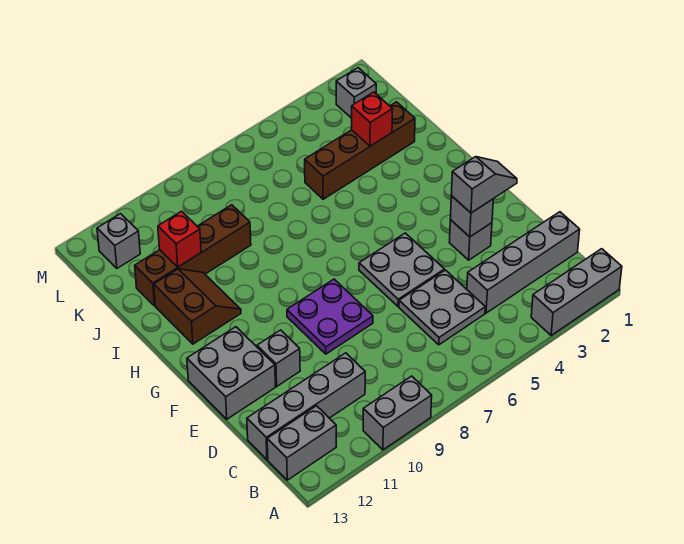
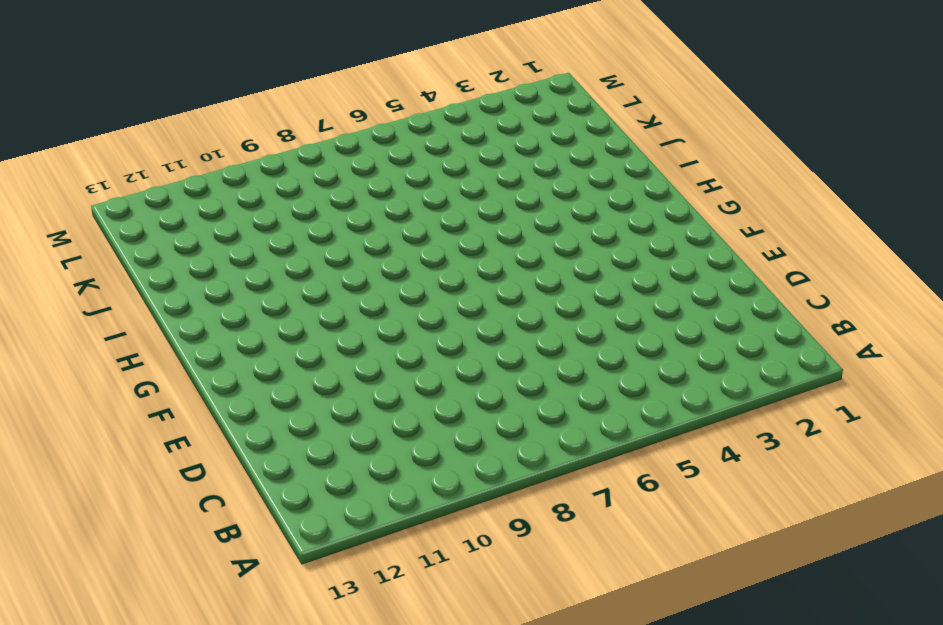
none -> grey brick A1:A3 level 1
none -> grey brick A9:A10 level 1
none -> grey brick B12:B13 level 1

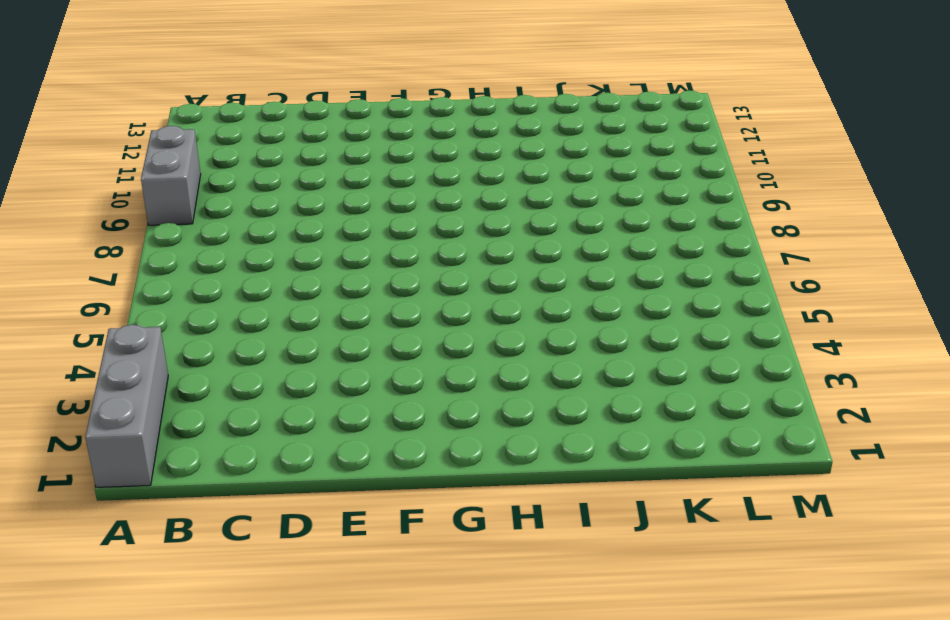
none -> grey brick B12:B13 level 1
none -> grey brick C1:C4 level 1
none -> grey plate C5:D6 level 1

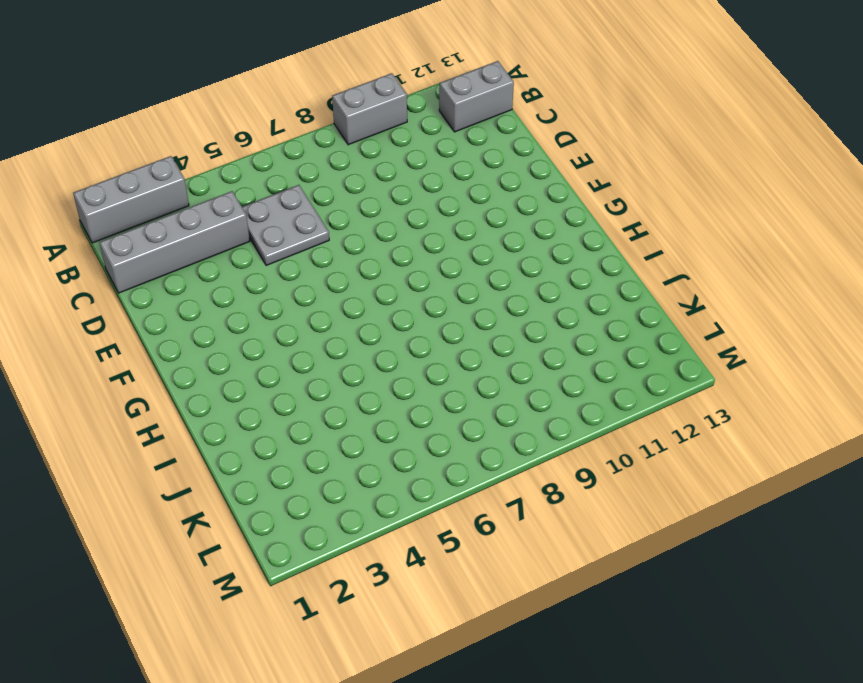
none -> grey brick C10:C13 level 1
none -> grey brick E3 level 1
none -> grey plate E5:F6 level 1

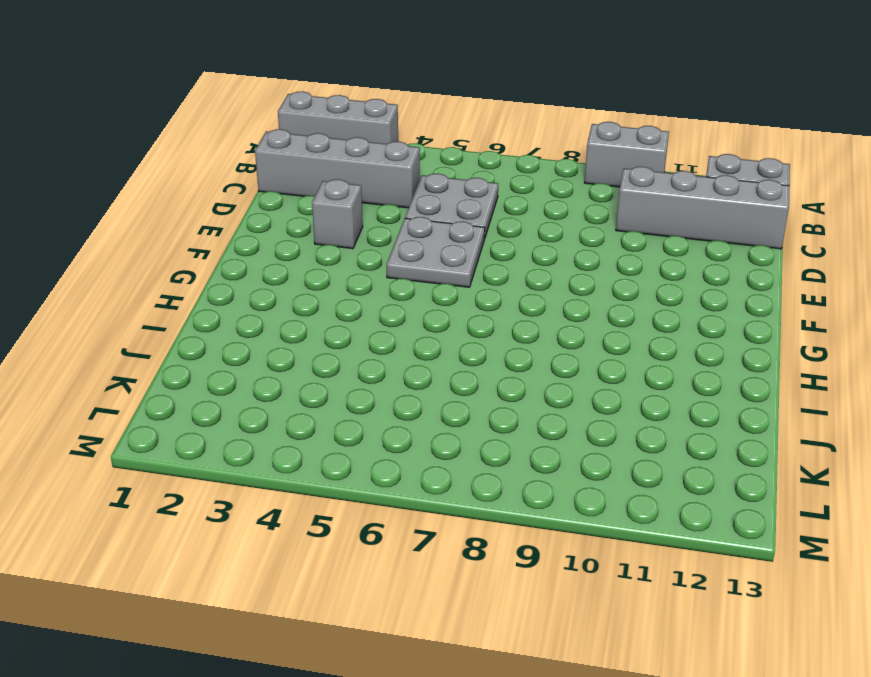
none -> purple plate E8:F9 level 1
none -> grey brick E11 level 1
none -> grey brick E12:F13 level 1

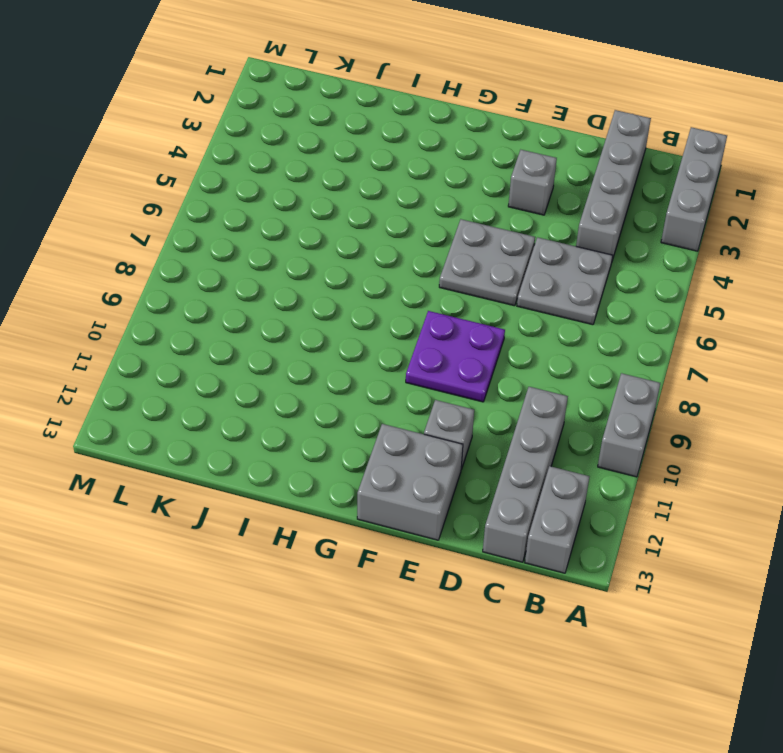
none -> brown slope H11:I12 level 1 top 12
none -> brown brick J2:J5 level 1
none -> brown brick J9:J12 level 1

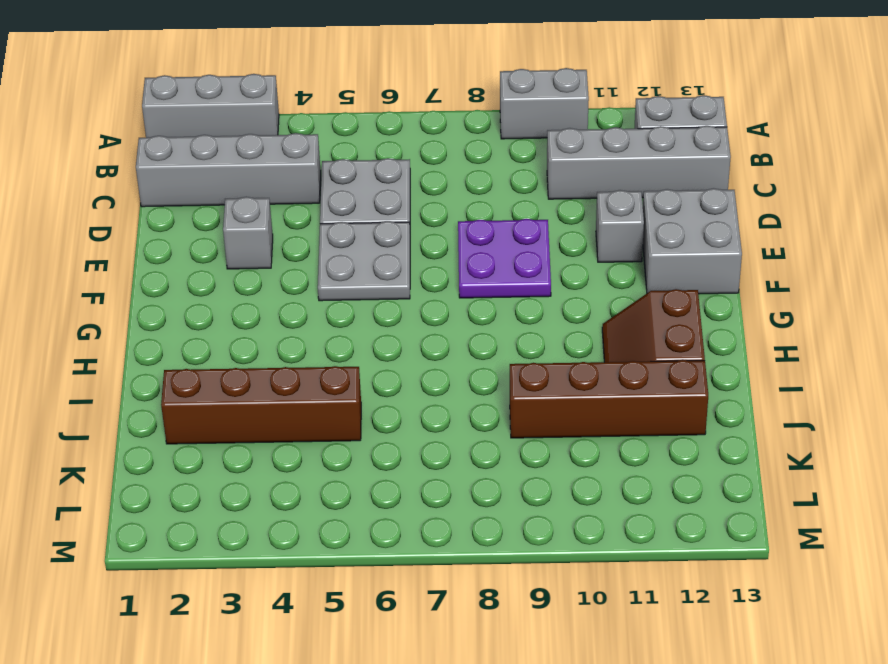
none -> grey brick L2 level 1
none -> grey brick L12 level 1
none -> grey brick E3 level 2

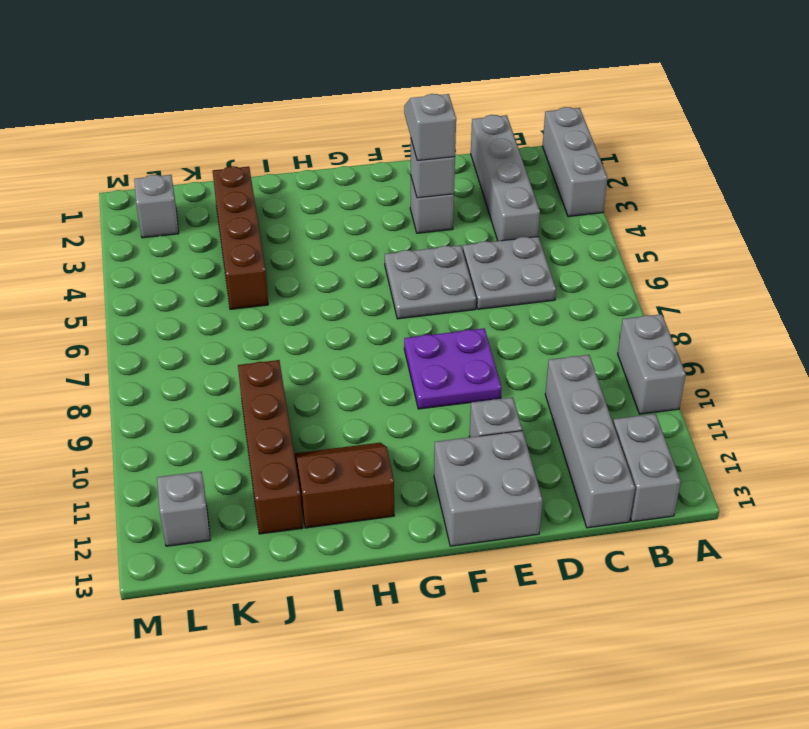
none -> red brick J3 level 2
none -> red brick J11 level 2

